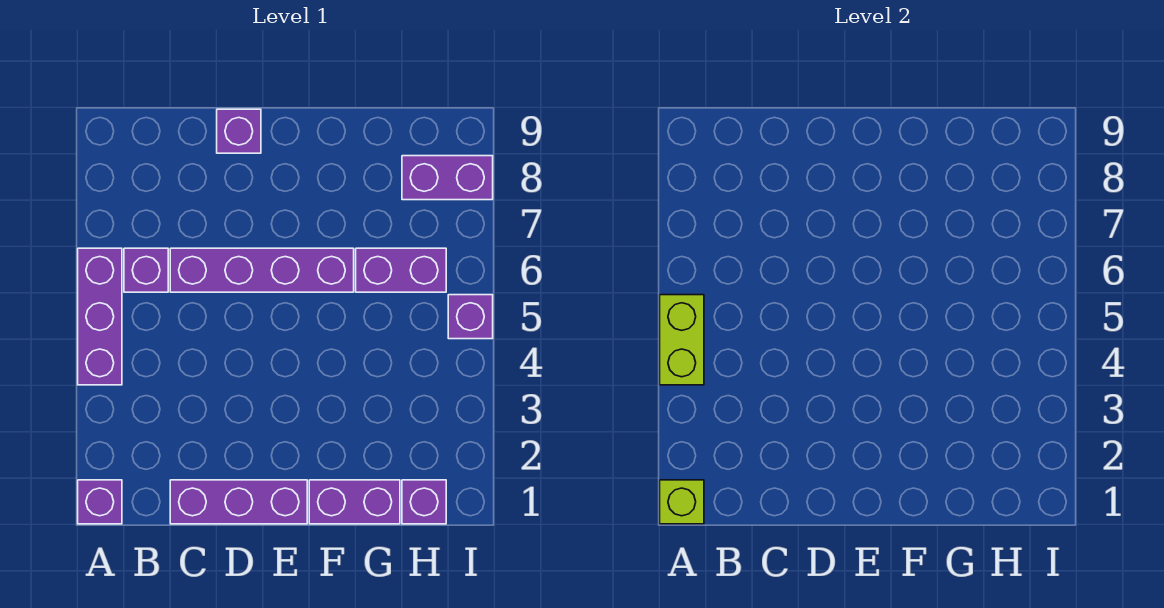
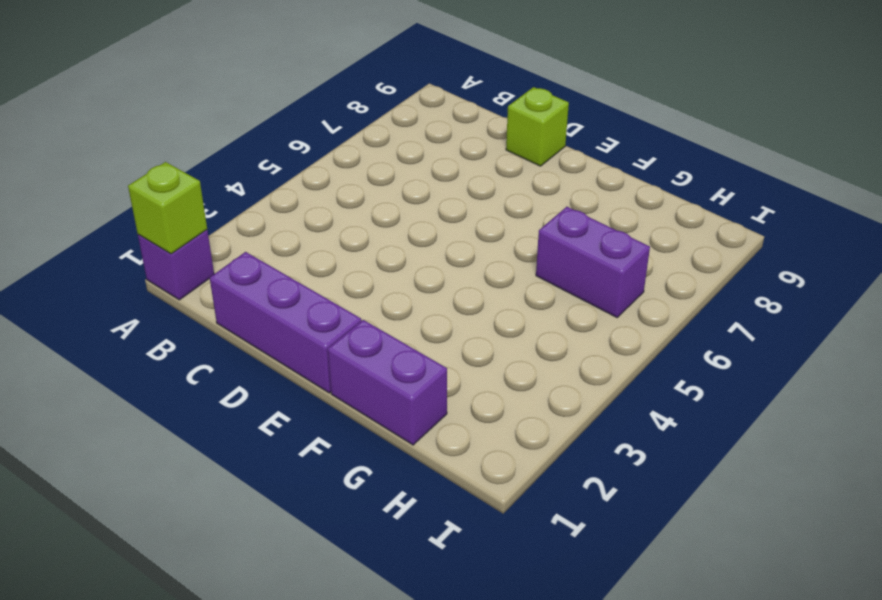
lime brick D9 level 1 -> purple brick D9 level 1
none -> purple brick A4:A6 level 1
none -> purple brick B6 level 1
none -> purple brick C6:F6 level 1

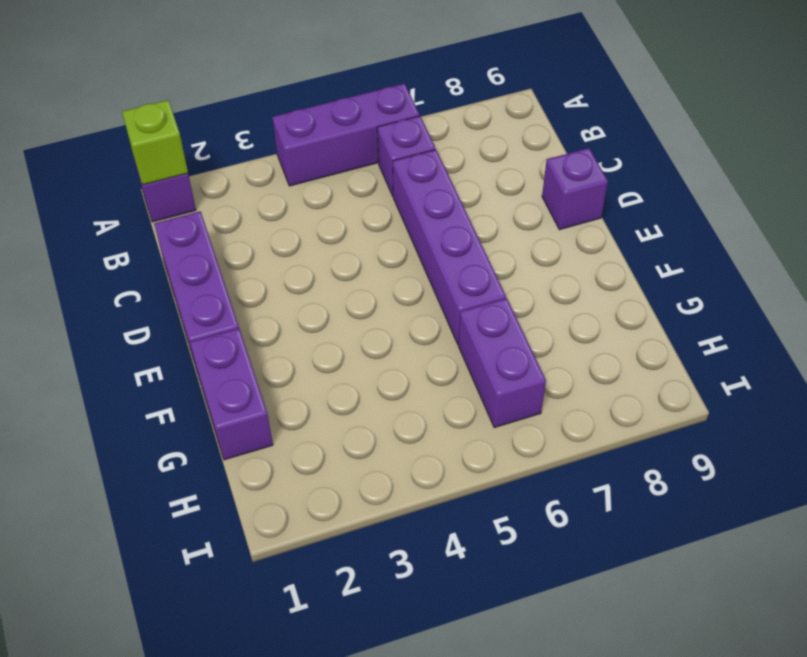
none -> purple brick H1 level 1
none -> purple brick H8:I8 level 1
none -> purple brick I5 level 1

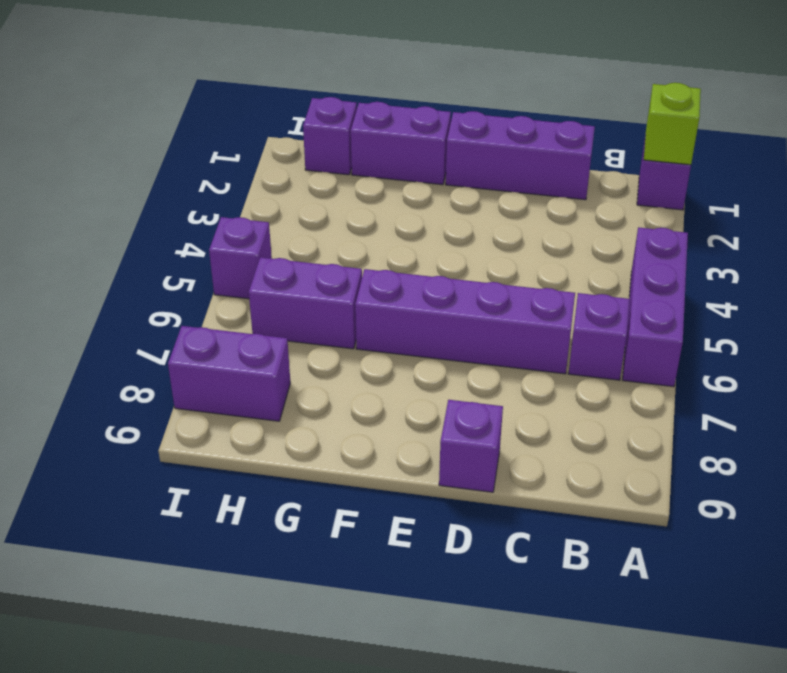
none -> lime brick A4:A5 level 2

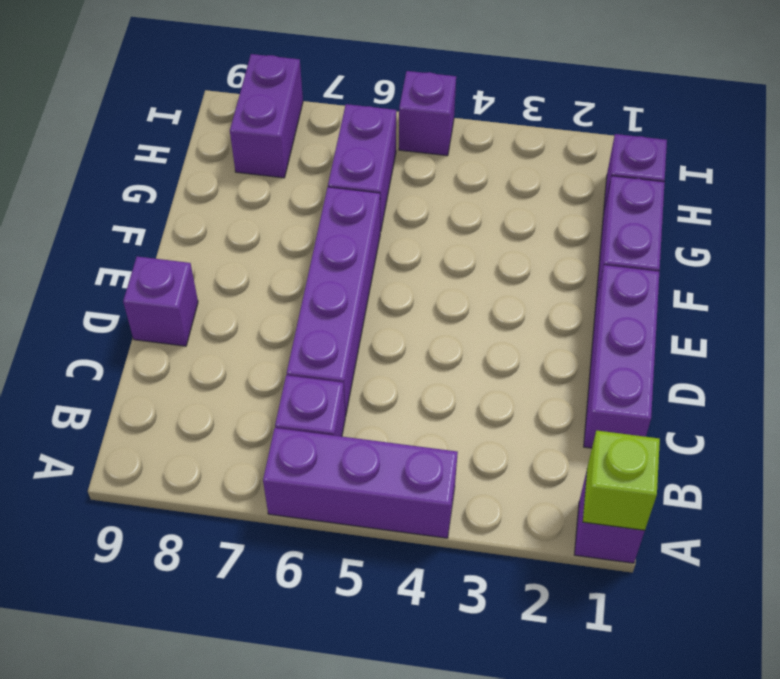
none -> lime brick A4:A5 level 2

